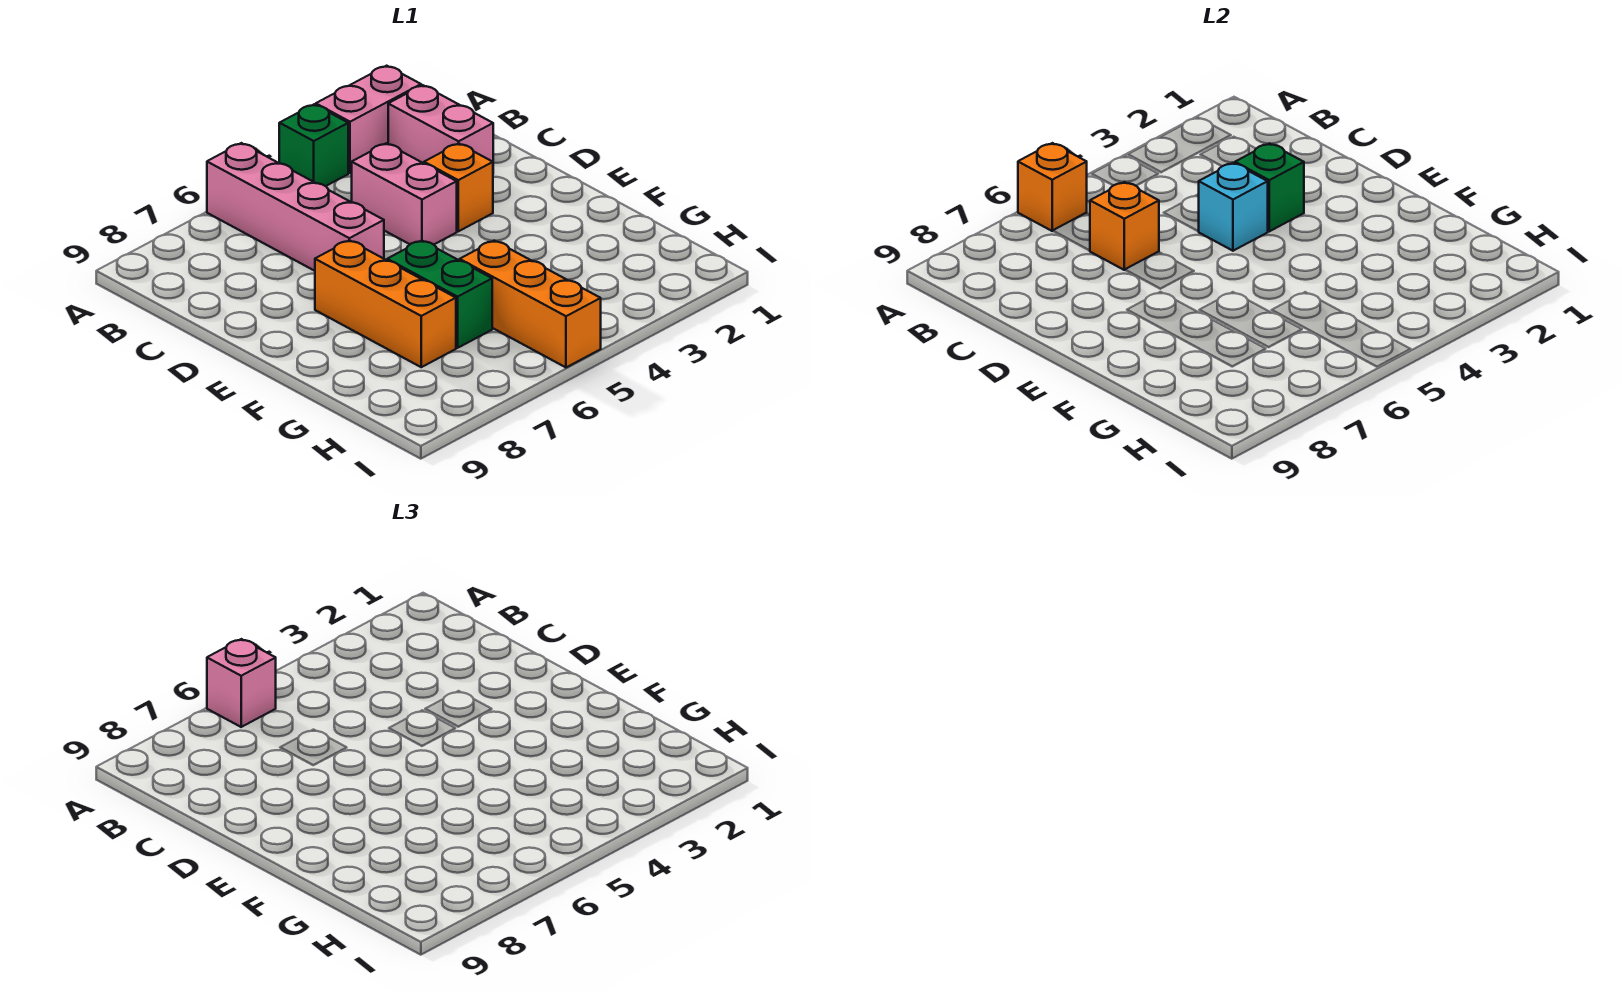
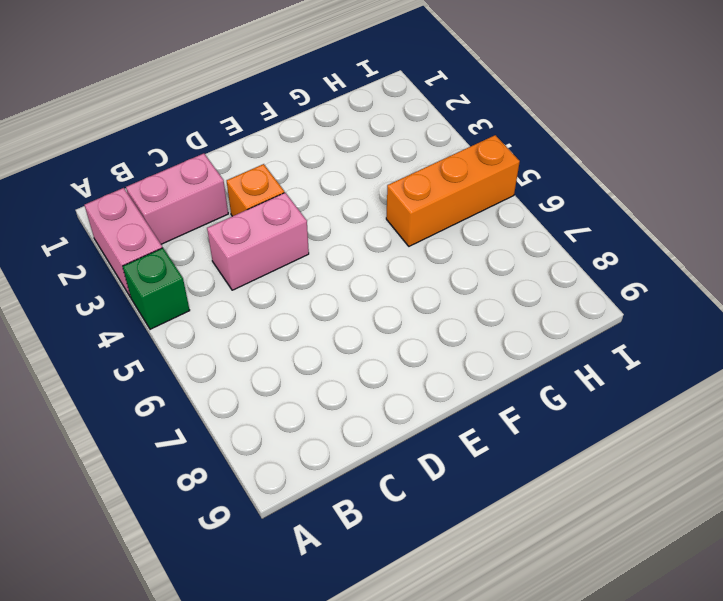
none -> pink brick A6:D6 level 1
none -> orange brick E7:G7 level 1
none -> green brick F6:G6 level 1

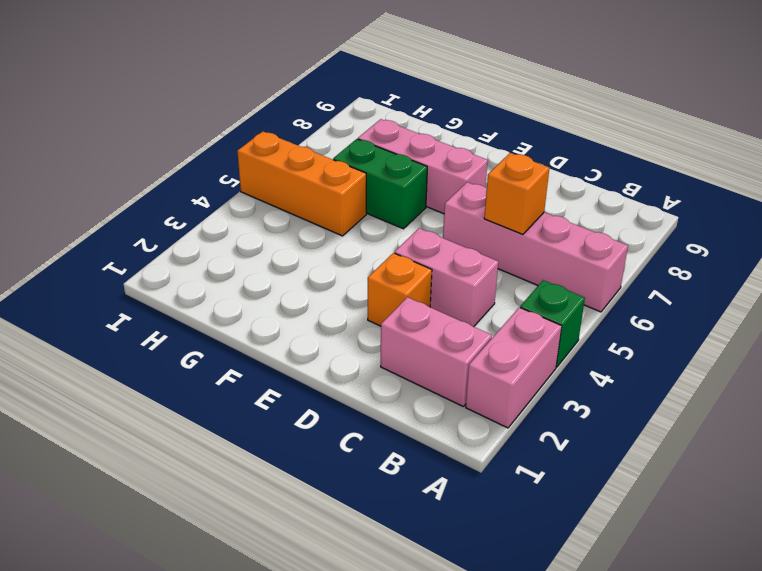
pink brick E7:G7 level 1 -> orange brick E7:G7 level 1
none -> orange brick A6 level 2
none -> green brick D3 level 2
none -> cyan brick D4 level 2

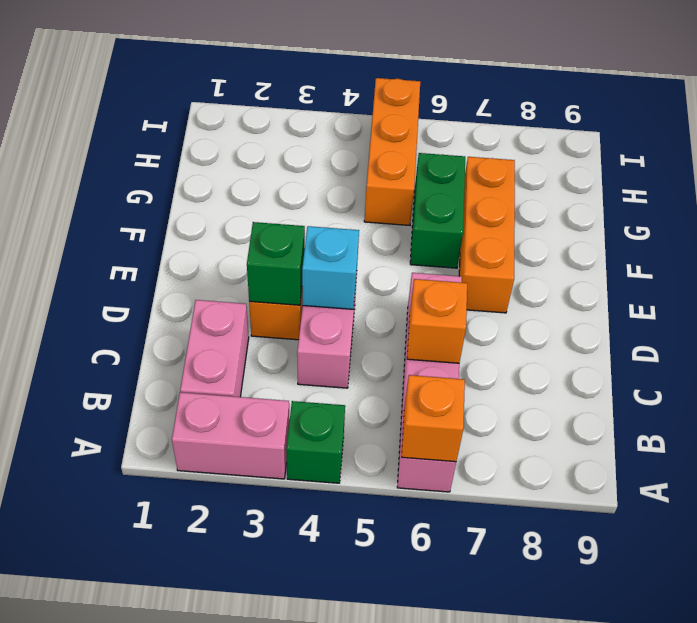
none -> pink brick A6 level 3

